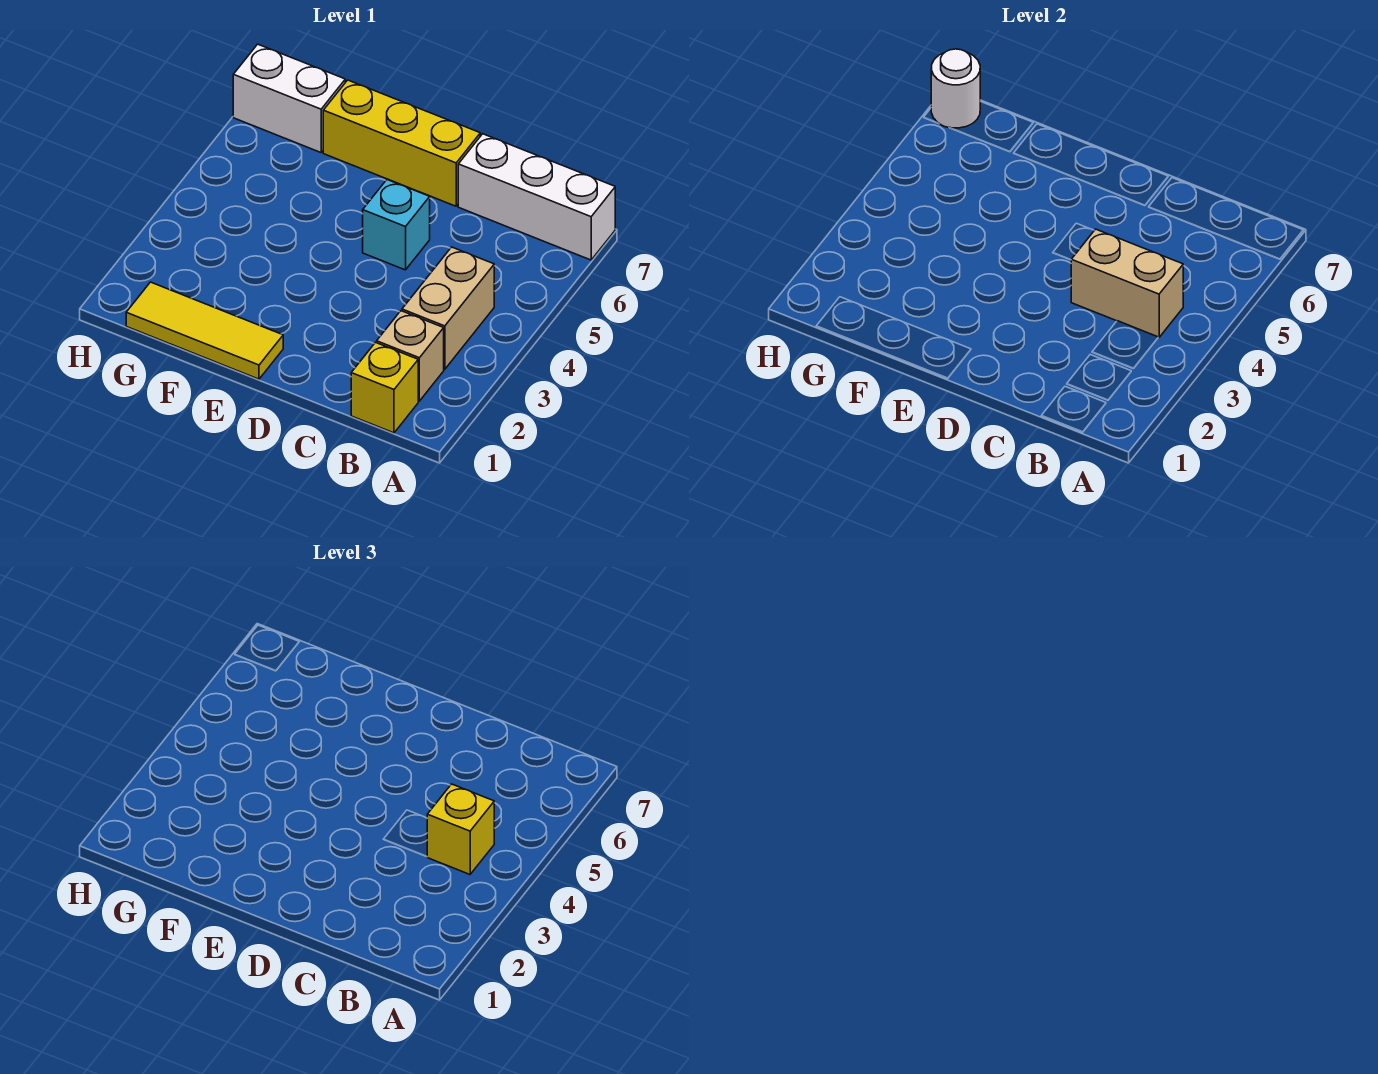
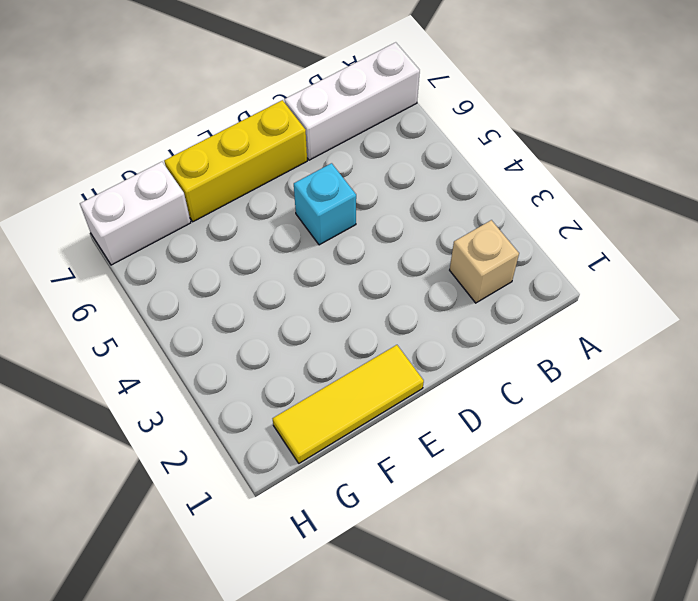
none -> yellow brick B1 level 1
none -> tan brick B3:B4 level 1

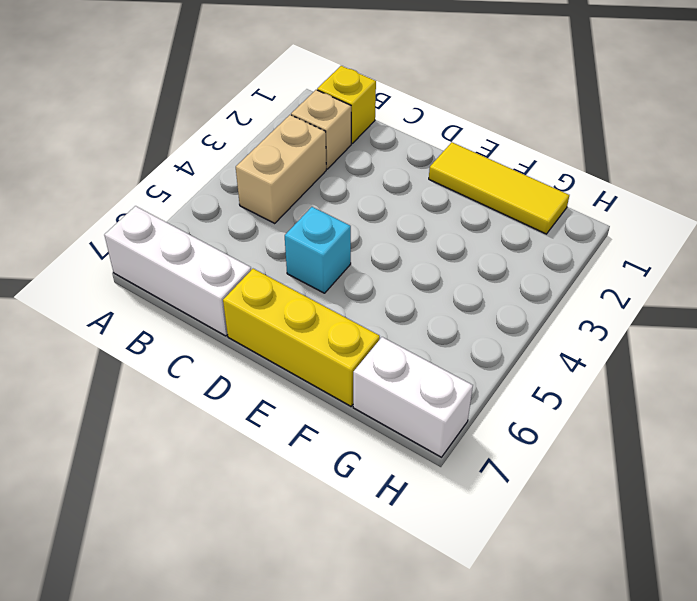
none -> tan brick B4:C4 level 2
none -> white round brick H7 level 2

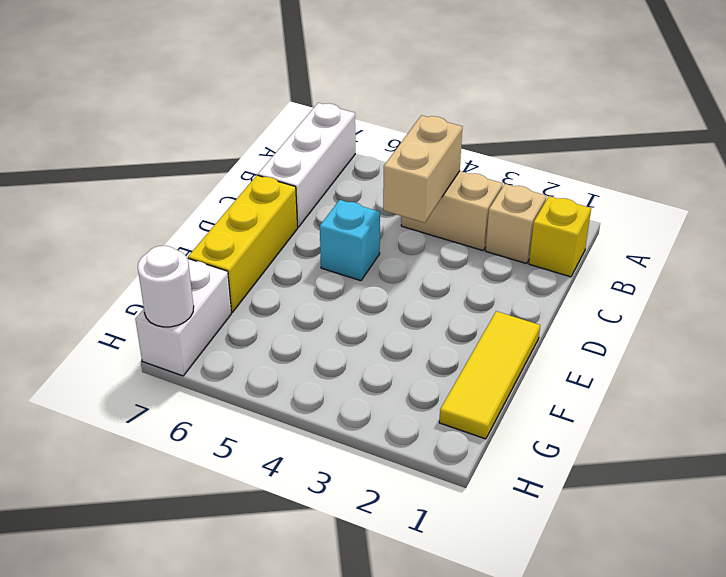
none -> yellow brick B4 level 3

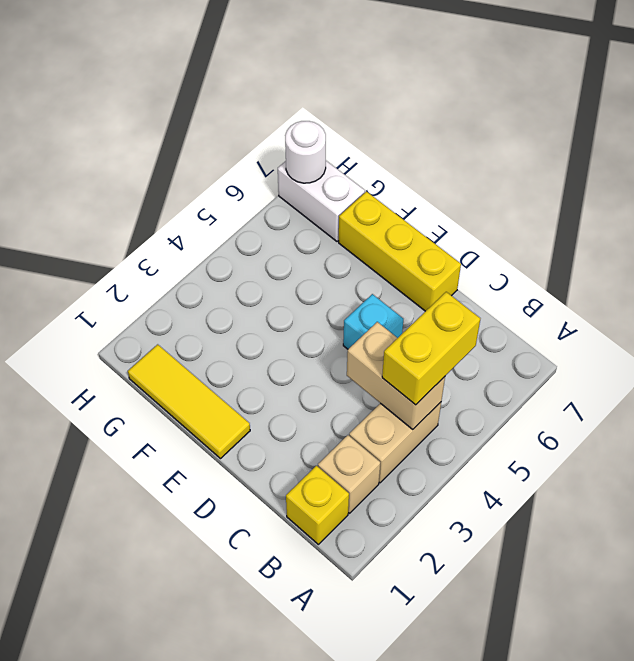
yellow brick B4:B5 level 3 -> yellow brick B4 level 3
none -> white brick A7:C7 level 1

